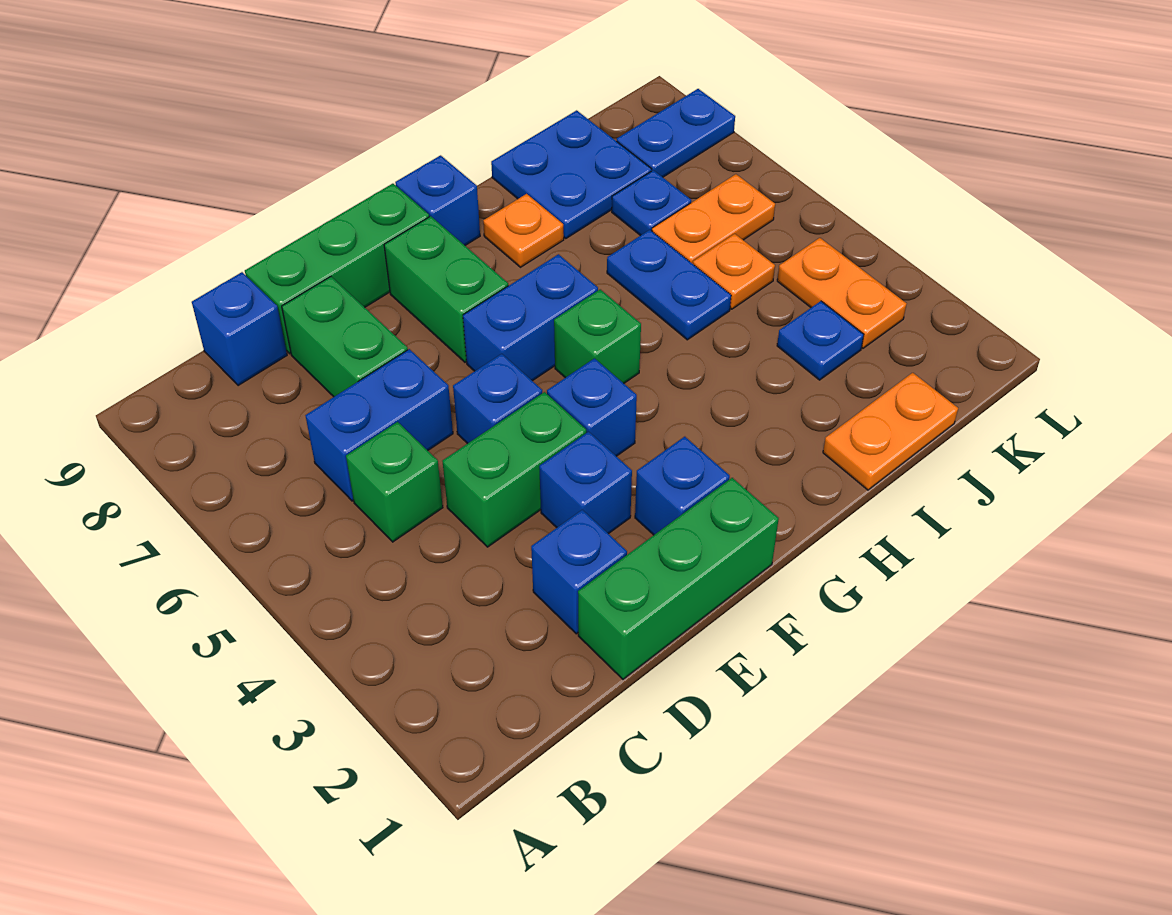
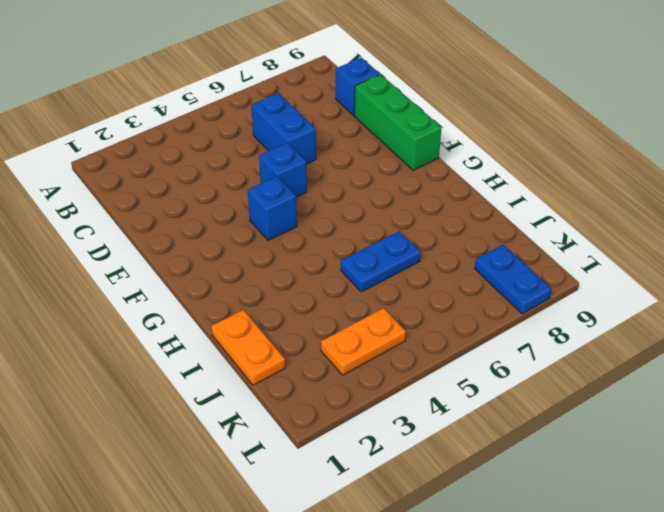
none -> green brick C5 level 1
none -> green brick D1:F1 level 1
none -> blue brick D2 level 1

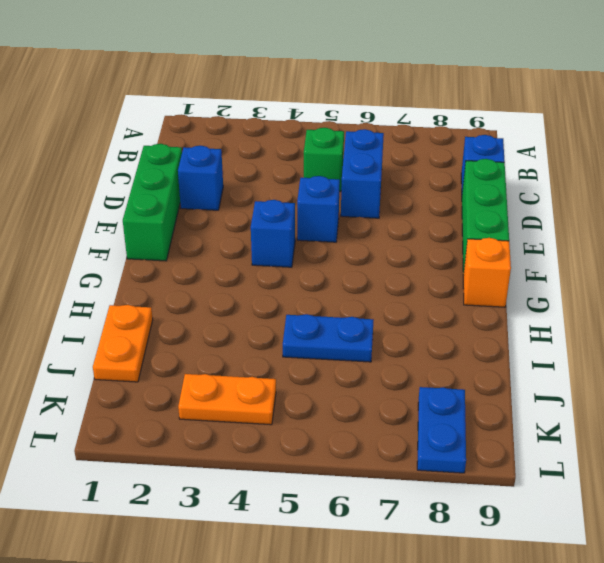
orange brick G9 level 1 -> blue brick G9 level 1
none -> green brick D4:E4 level 1
none -> green brick D7:D8 level 1
none -> blue brick E3 level 1

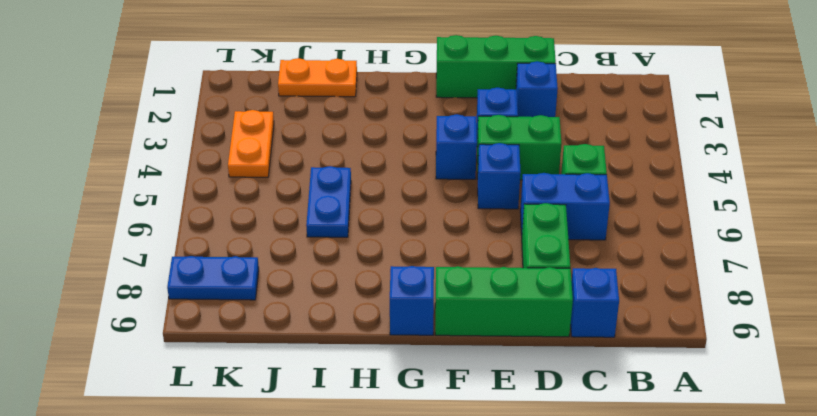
none -> blue brick F2 level 1
none -> blue brick F6:G6 level 1
none -> green brick F7:F8 level 1

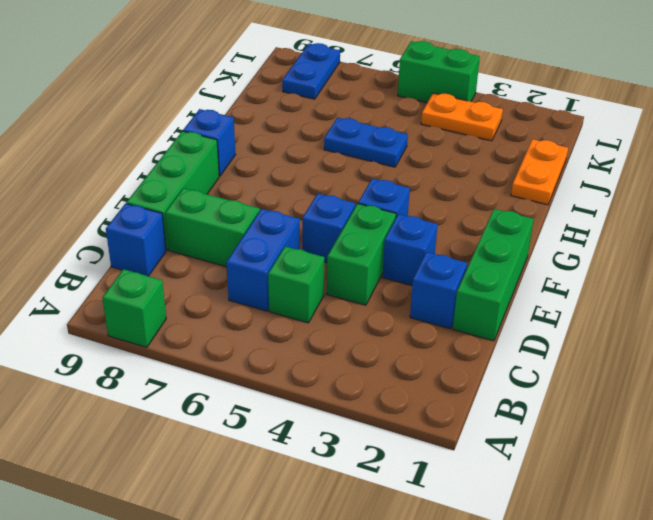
green brick A8 level 1 -> green brick G5 level 1
green brick L4:L5 level 1 -> green brick F7:F8 level 1
none -> blue brick F2 level 1
none -> blue brick F6:G6 level 1
none -> orange plate H8 level 1

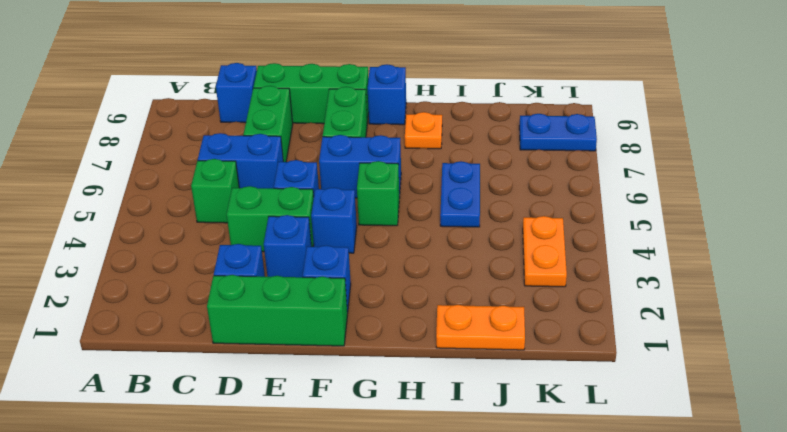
none -> blue plate I8:J9 level 1
none -> blue plate J3 level 1
none -> orange plate J5 level 1

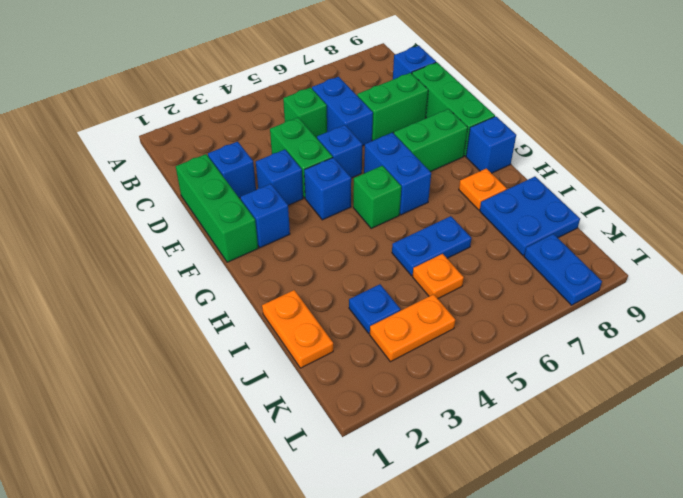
none -> orange plate J6:K6 level 1
none -> blue plate J7 level 1

